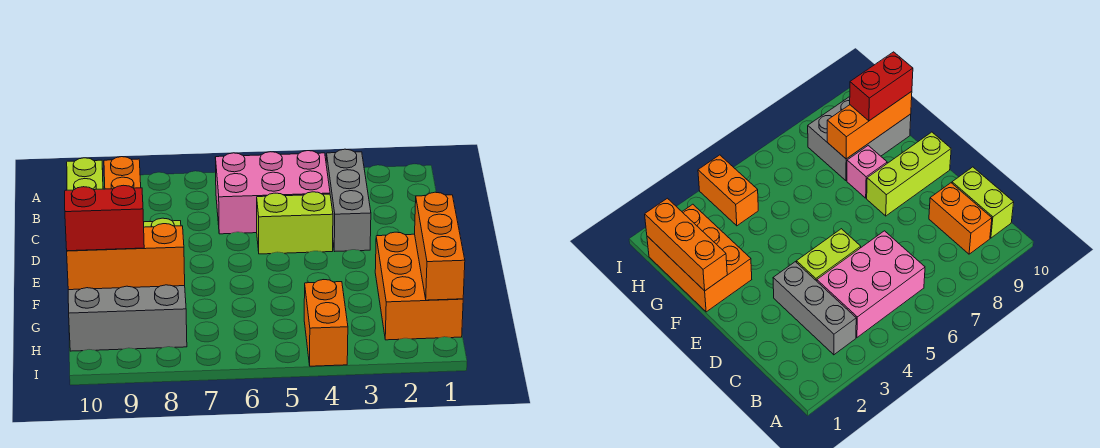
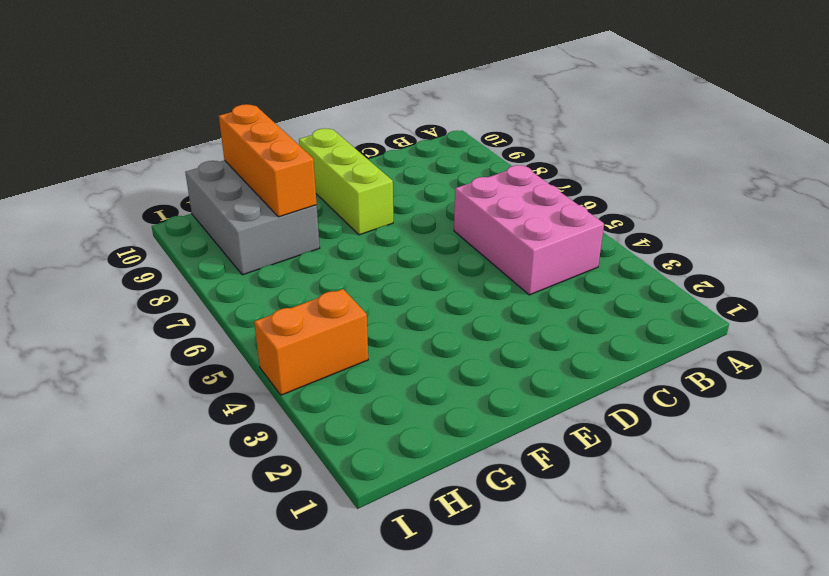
none -> grey brick B3:D3 level 1
none -> orange brick B9:C9 level 1
none -> lime brick B10:C10 level 1

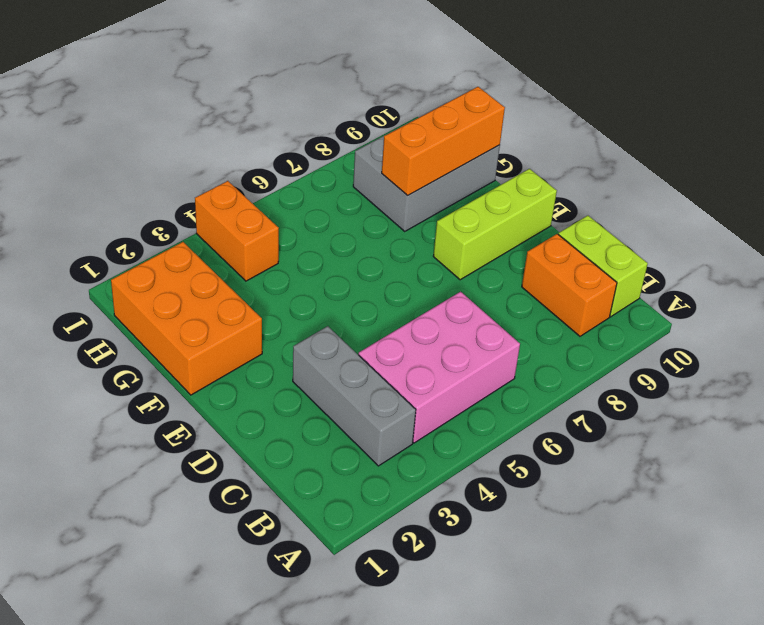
none -> lime brick D4:D5 level 1
none -> pink brick F8 level 1
none -> orange brick F1:H1 level 2

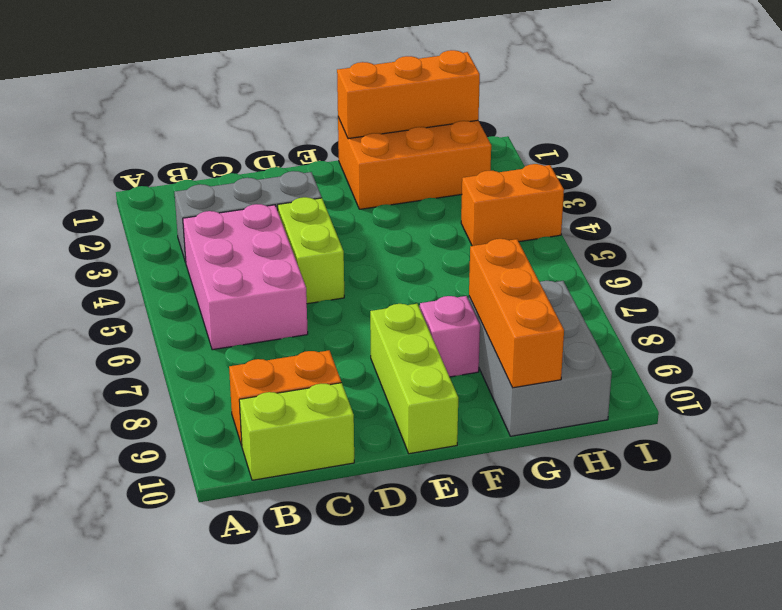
none -> red brick G9:G10 level 3

